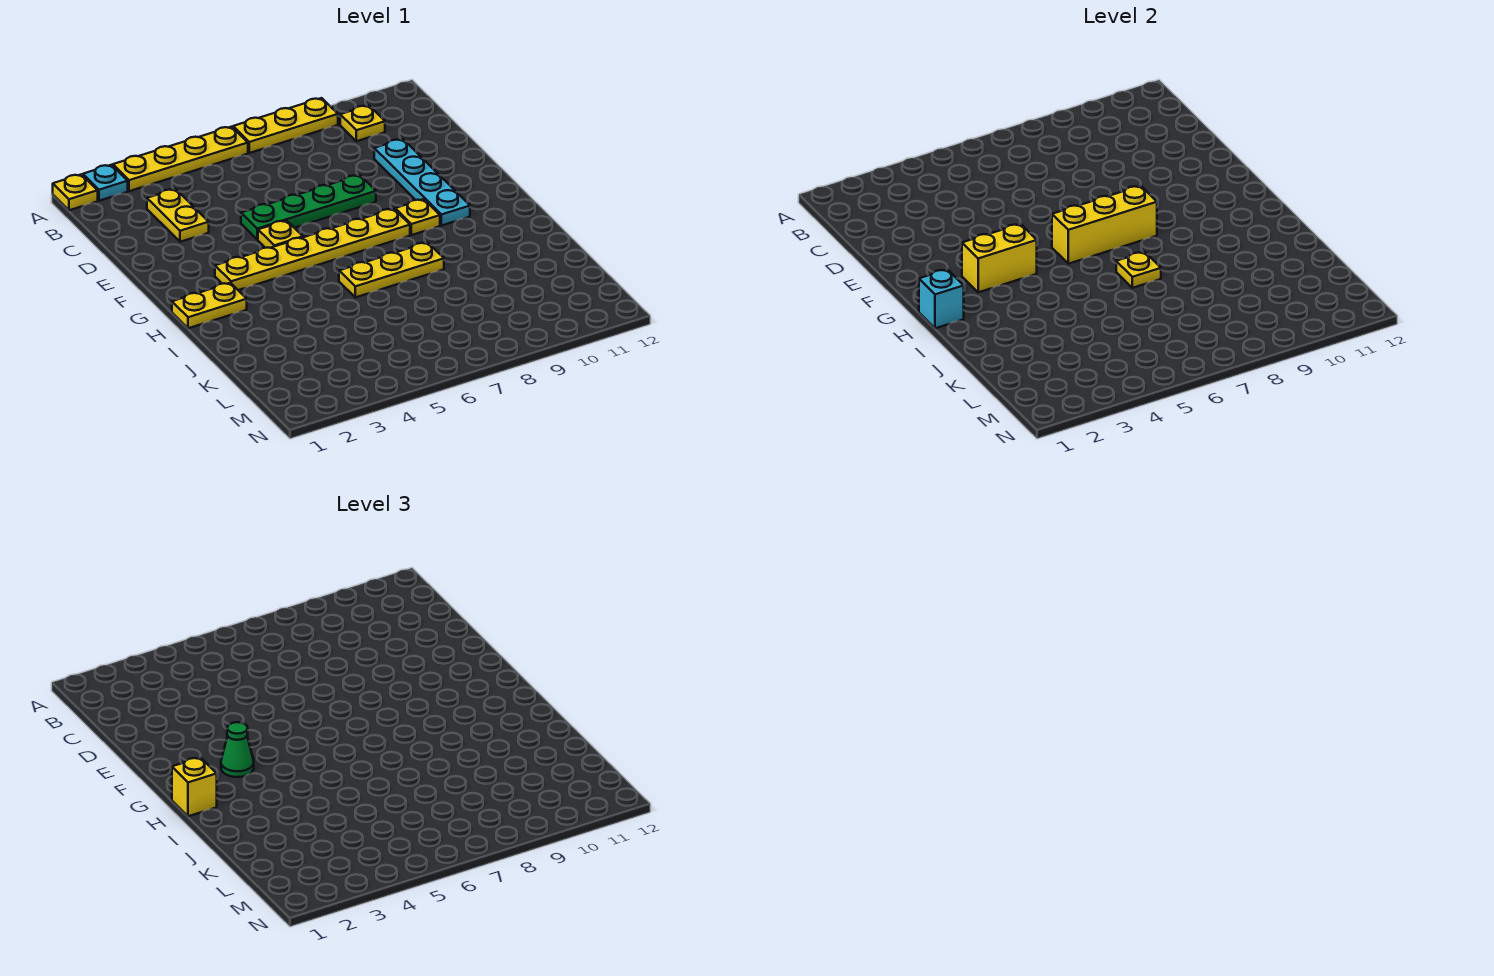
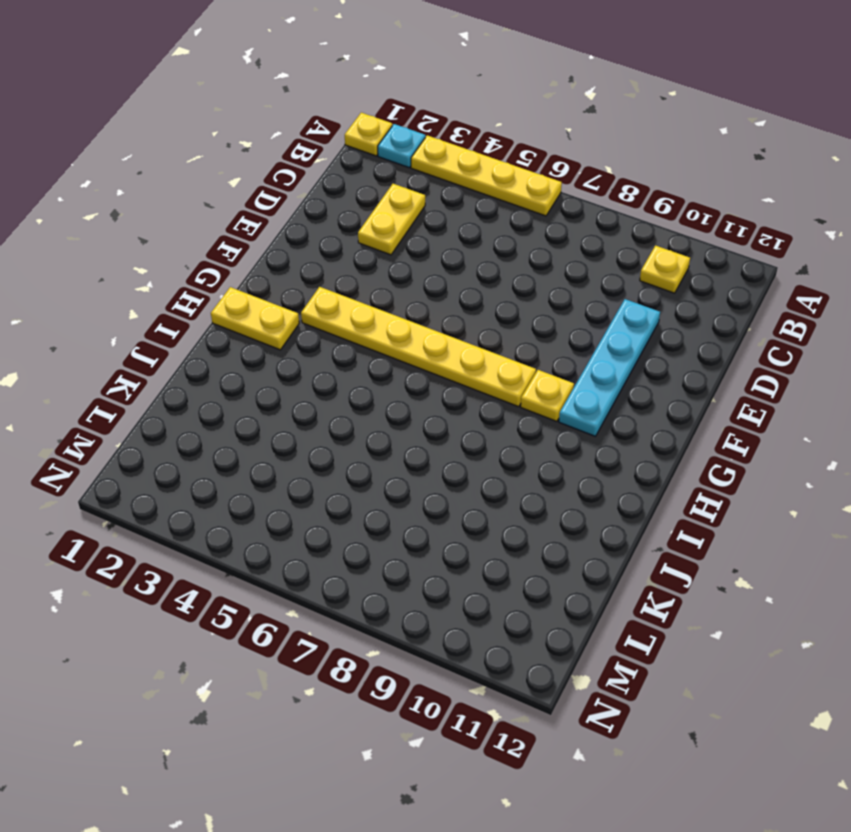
none -> yellow plate A7:A9 level 1
none -> green plate E5:E8 level 1
none -> yellow plate F5 level 1

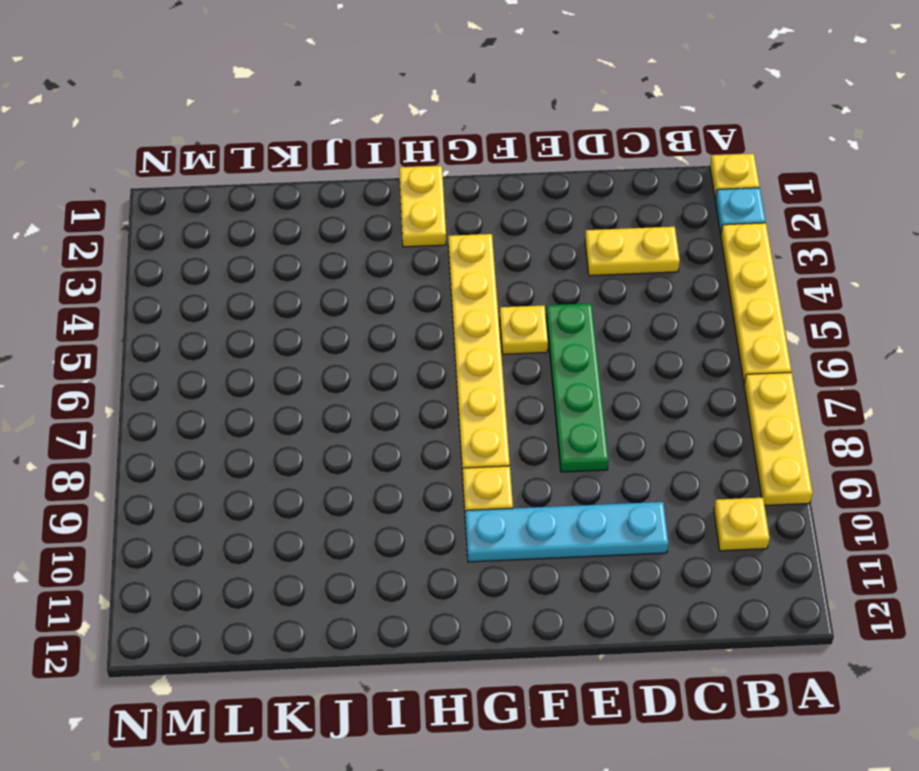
none -> yellow plate I6:I8 level 1
none -> yellow brick G3:G4 level 2
none -> yellow brick G6:G8 level 2

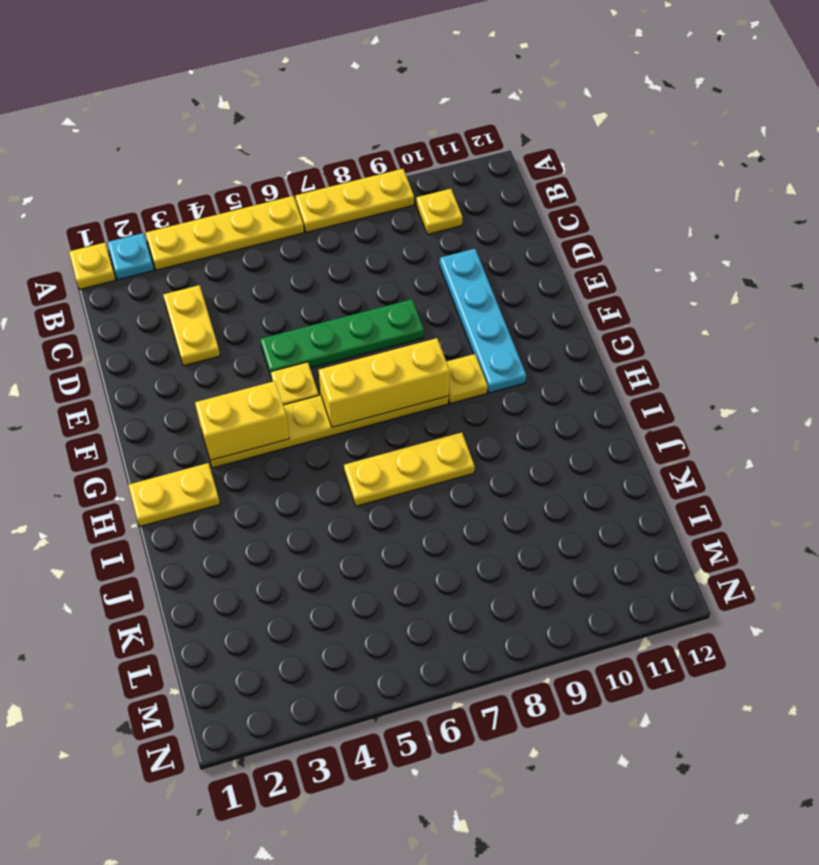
none -> cyan brick H1 level 2
none -> yellow plate I7 level 2
none -> green cone G3 level 3

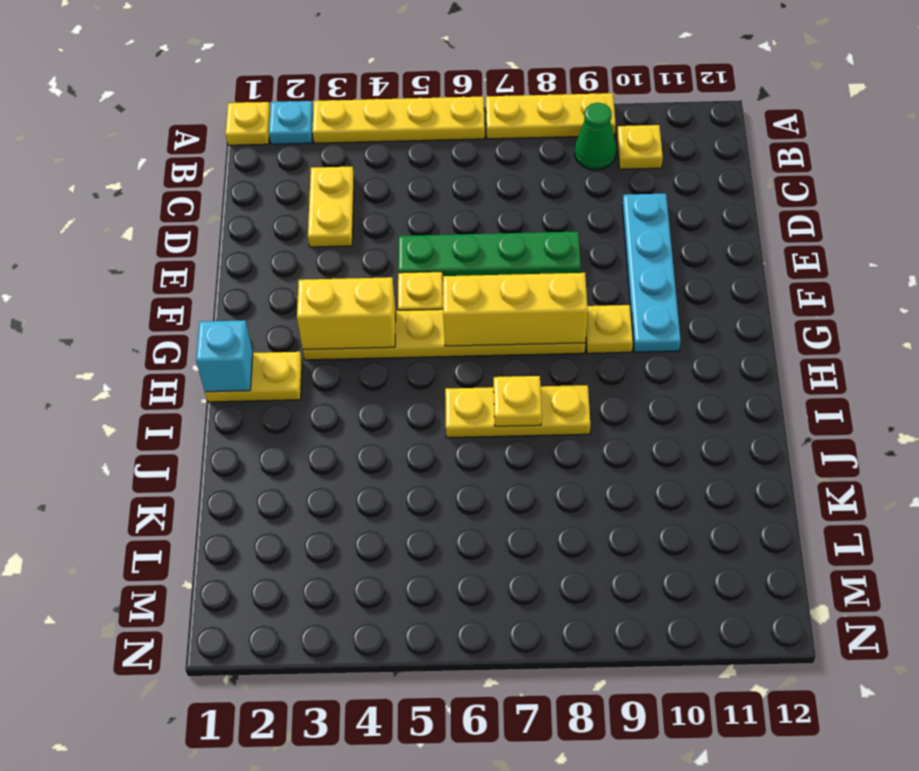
green cone B9 level 1 -> green cone G3 level 3
none -> yellow brick H1 level 3

